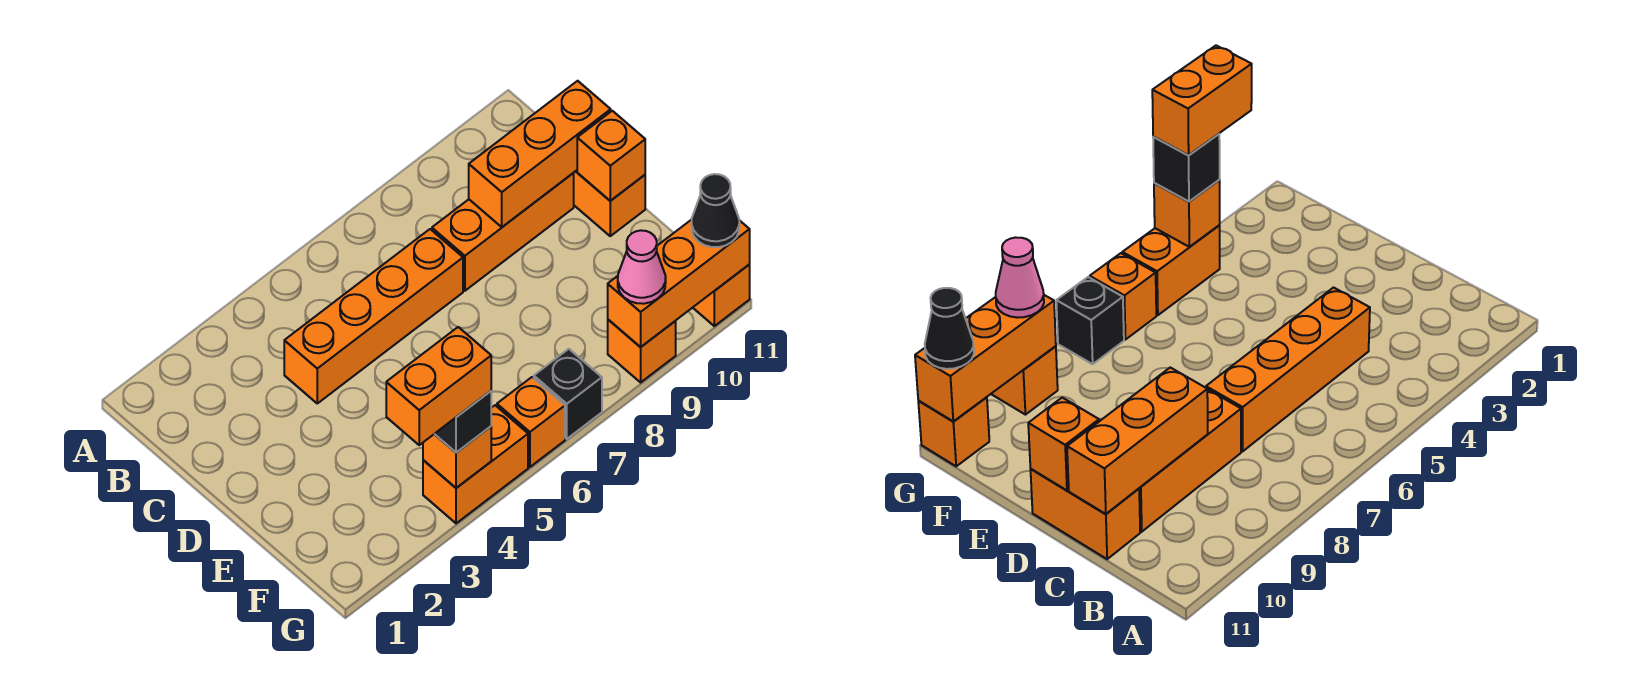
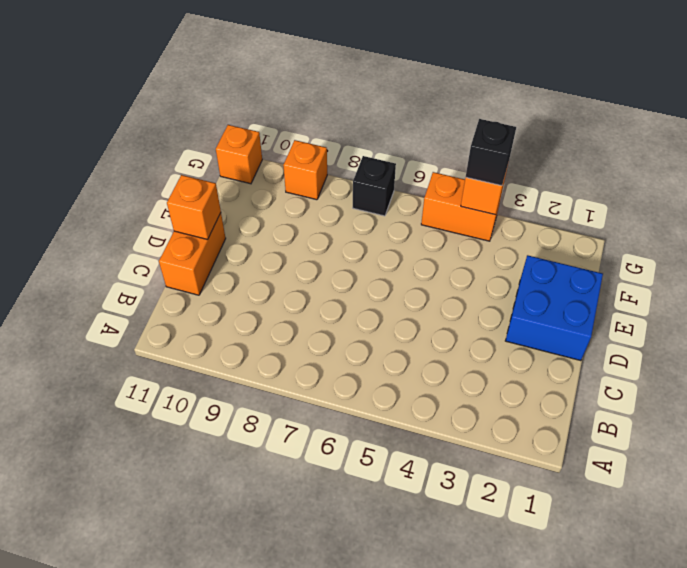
blue brick D1:E2 level 1 -> none
none -> orange brick C4:C7 level 1
none -> orange brick C8:C10 level 1
none -> orange brick G6 level 1

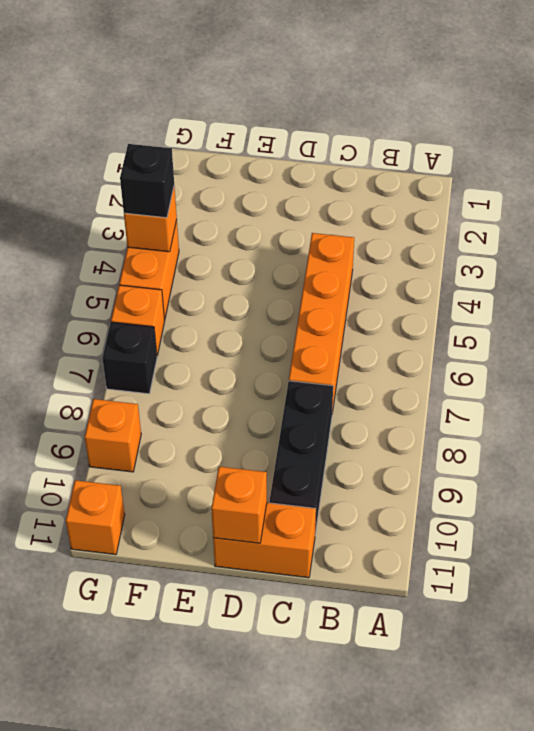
black brick C8:C10 level 1 -> orange brick C8:C10 level 1
none -> orange brick C9:C11 level 2
none -> orange brick G9:G11 level 2
none -> pink cone G9 level 3

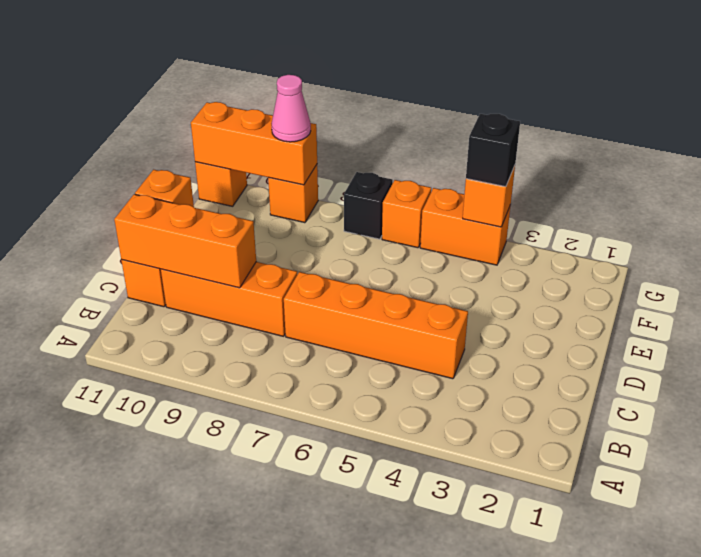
none -> black cone G11 level 3
none -> orange brick G3:G4 level 4

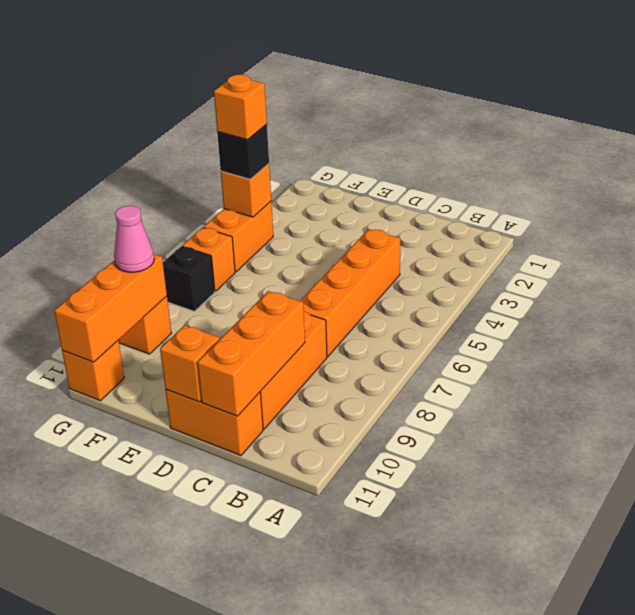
orange brick G4 level 4 -> orange brick G3:G4 level 4
none -> black cone G11 level 3

